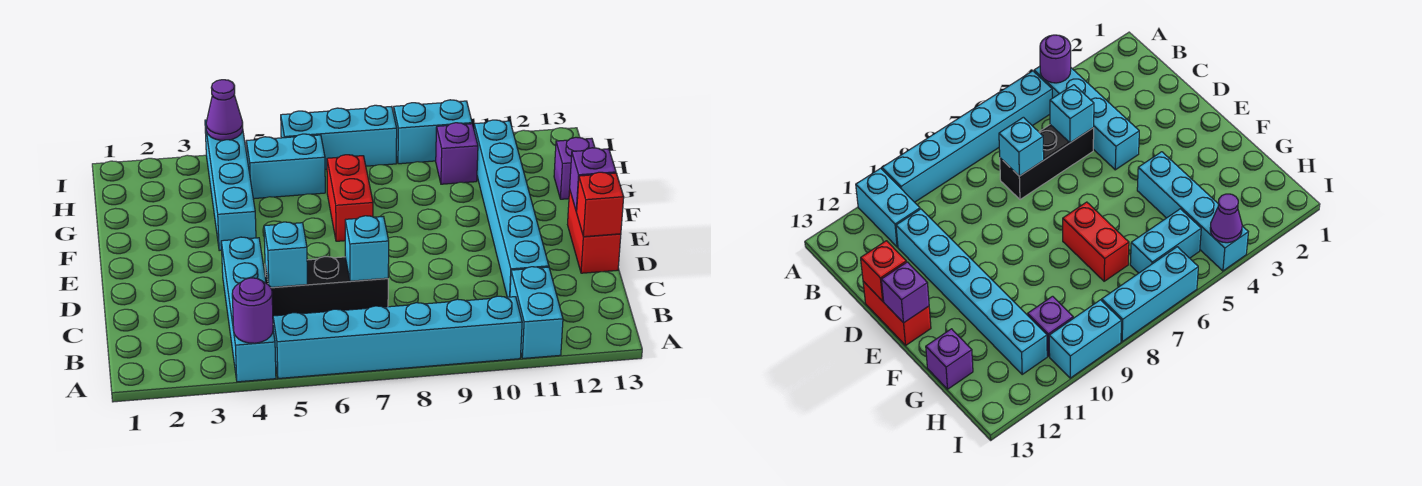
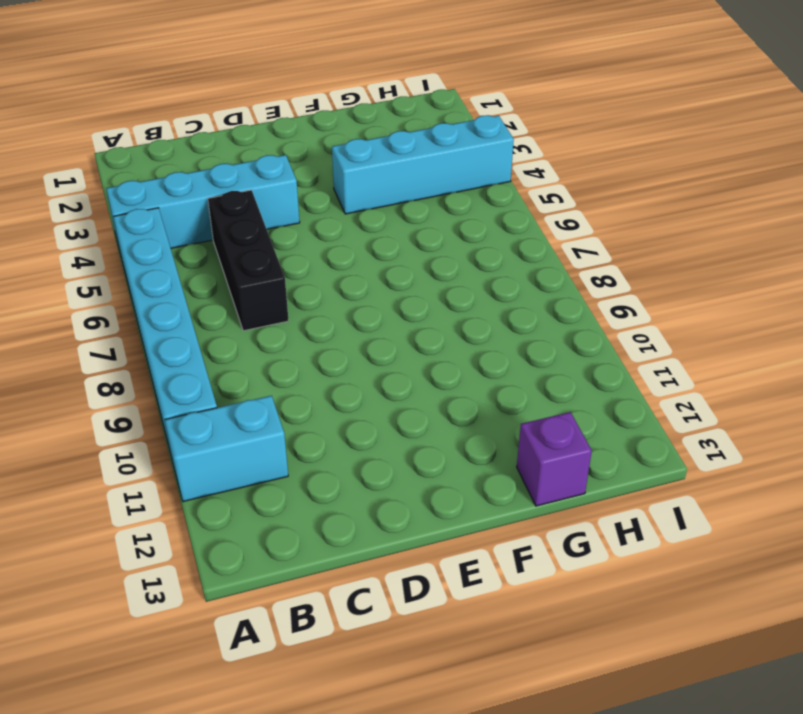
none -> cyan brick C11:H11 level 1
none -> red brick D13:E13 level 1
none -> red brick F7:G7 level 1

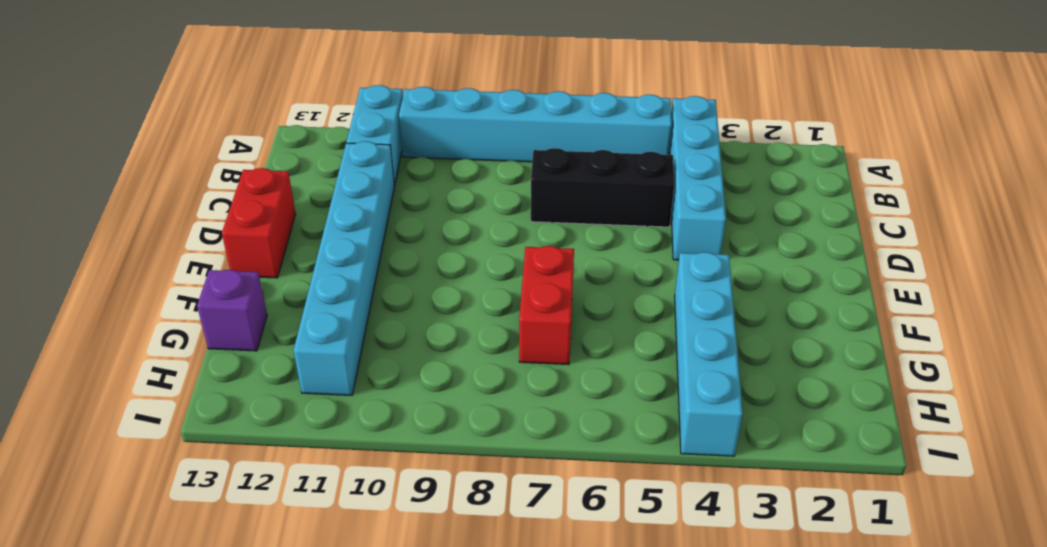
none -> cyan brick H5:H6 level 1
none -> purple brick H10 level 1
none -> cyan brick I6:I8 level 1

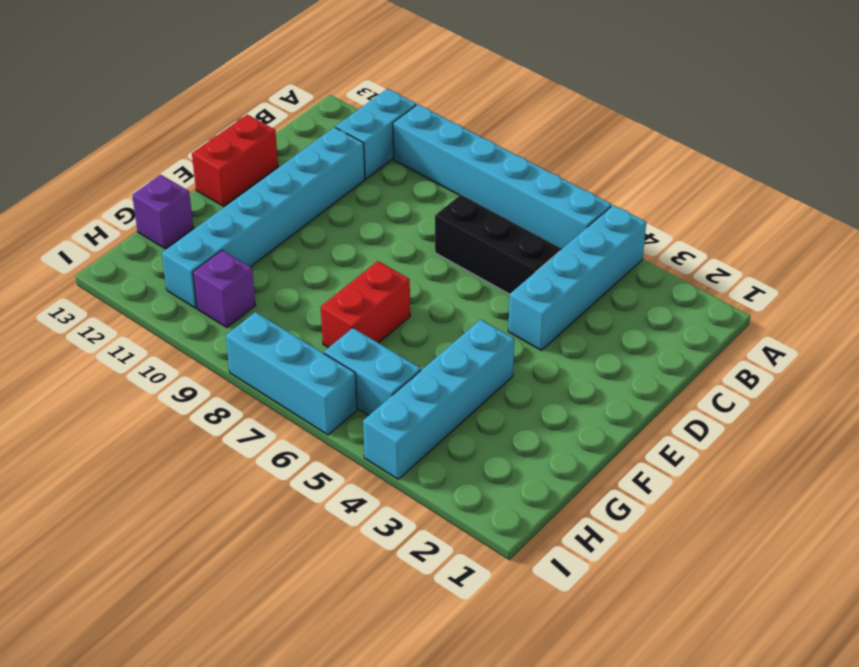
none -> cyan brick I9:I10 level 1
none -> purple round brick A4 level 2
none -> cyan brick C5 level 2

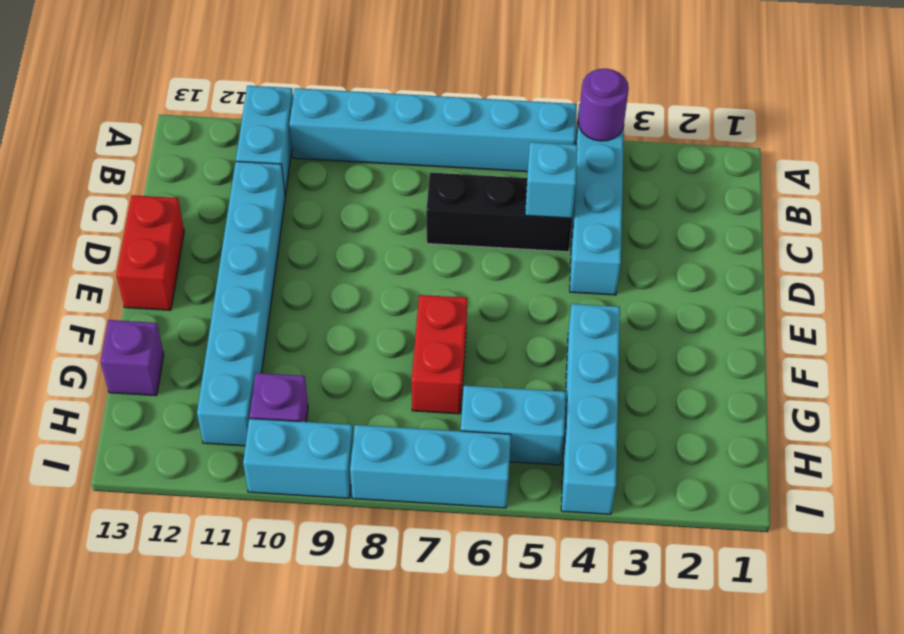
none -> cyan brick C7 level 2
none -> red brick D13 level 2
none -> purple brick E13 level 2

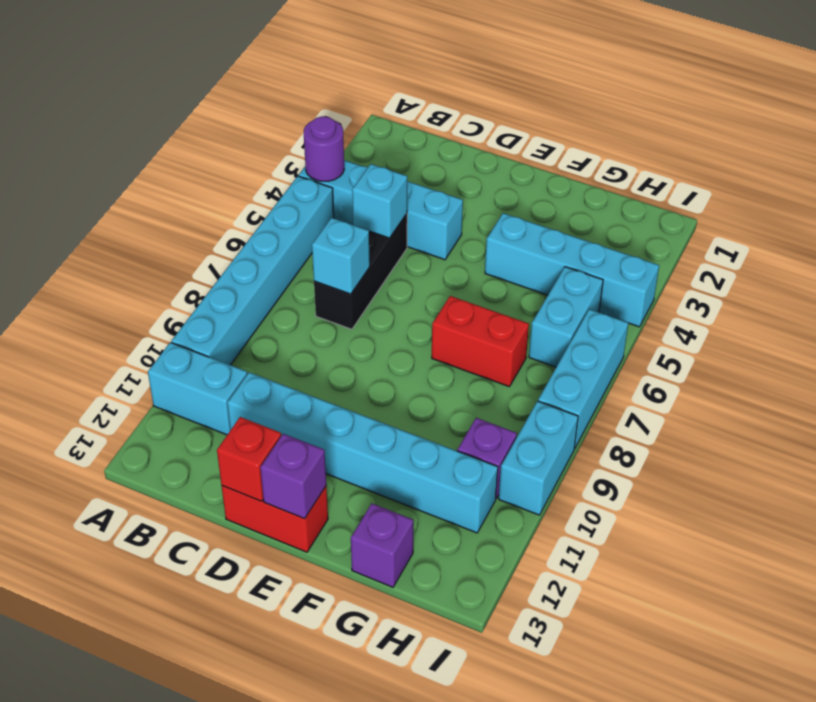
none -> purple cone I4 level 2

